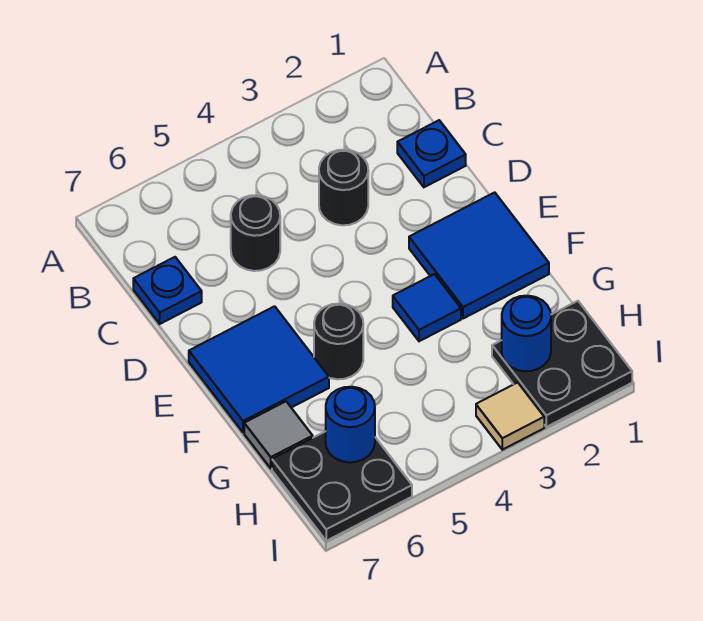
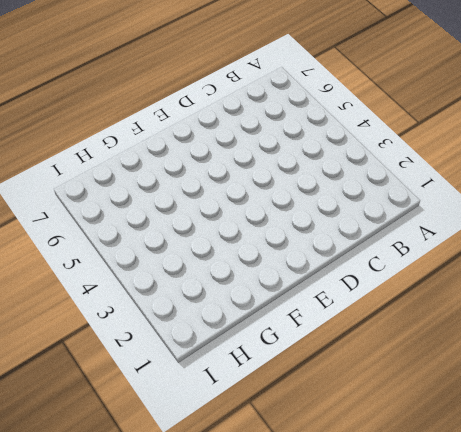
none -> blue plate C1 level 1
none -> black round brick C3 level 1
none -> black round brick C5 level 1

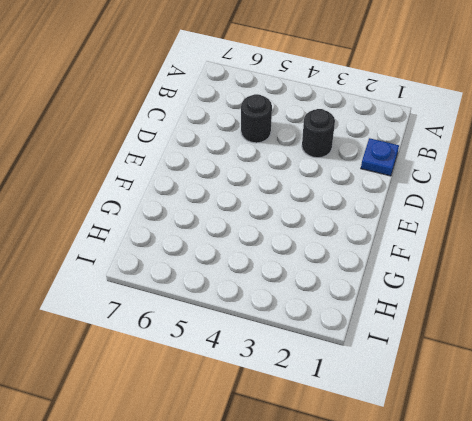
none -> blue plate C7 level 1
none -> blue tile E1:F2 level 1
none -> blue tile E6:F7 level 1

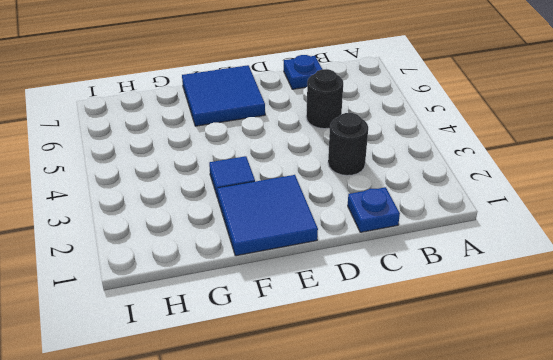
none -> black round brick F5 level 1
none -> grey tile G7 level 1
none -> black plate H1:I2 level 1

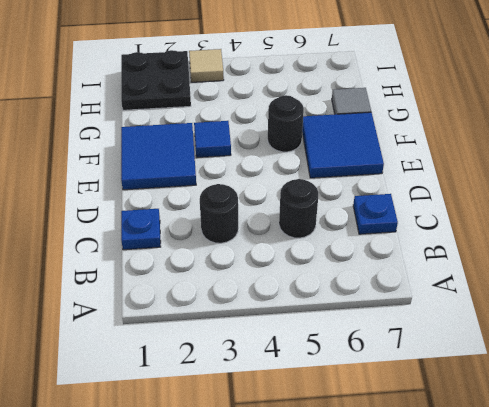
none -> black plate H6:I7 level 1
none -> blue round brick H2 level 2
none -> blue round brick H6 level 2

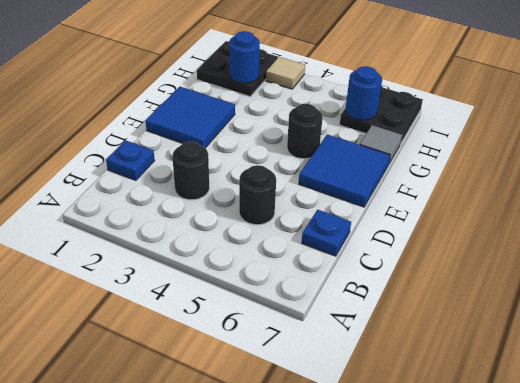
none -> blue tile F3 level 1

